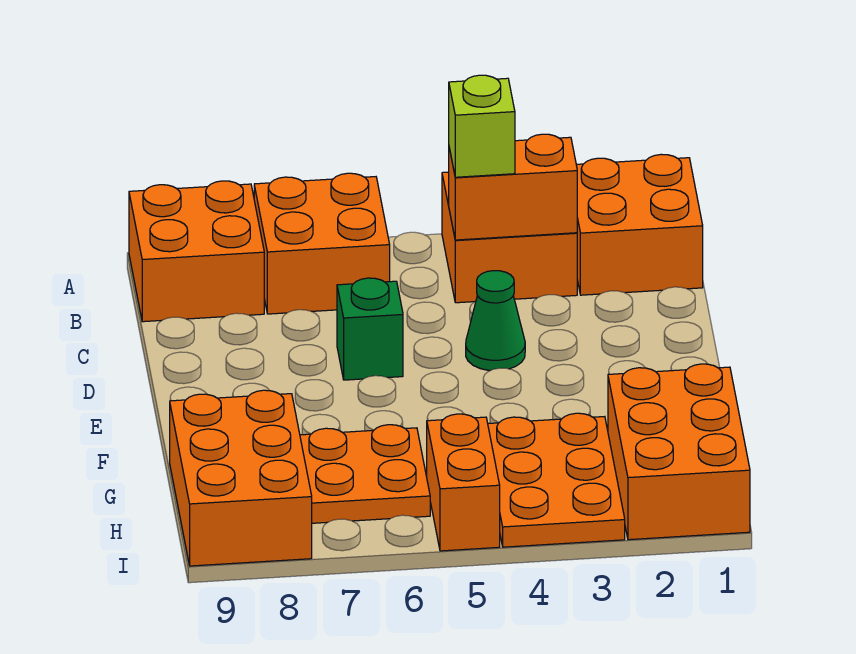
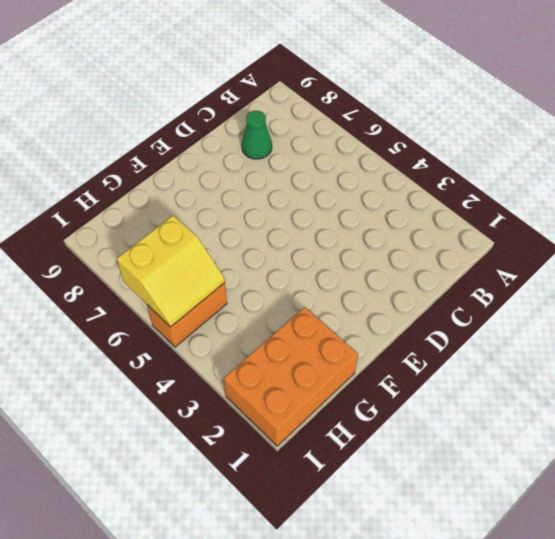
green cone C8 level 1 -> green cone D4 level 1
yellow slope H5:I6 level 2 top 6 -> none
none -> orange brick A1:B2 level 1
none -> orange brick A3:B4 level 1
none -> orange brick A6:B7 level 1

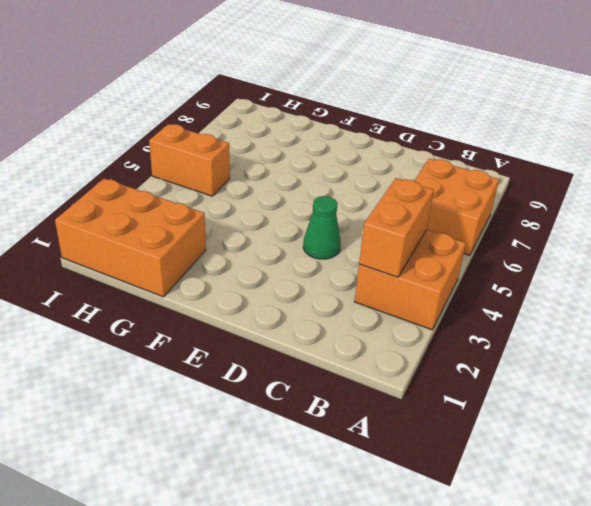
none -> orange brick A1:B2 level 1
none -> orange brick A8:B9 level 1
none -> green brick D6 level 1

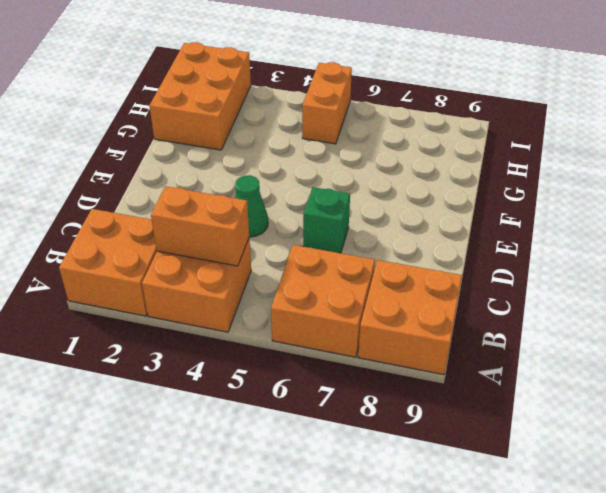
none -> orange plate G3:I4 level 1
none -> orange plate G6:H7 level 1
none -> orange brick G8:I9 level 1

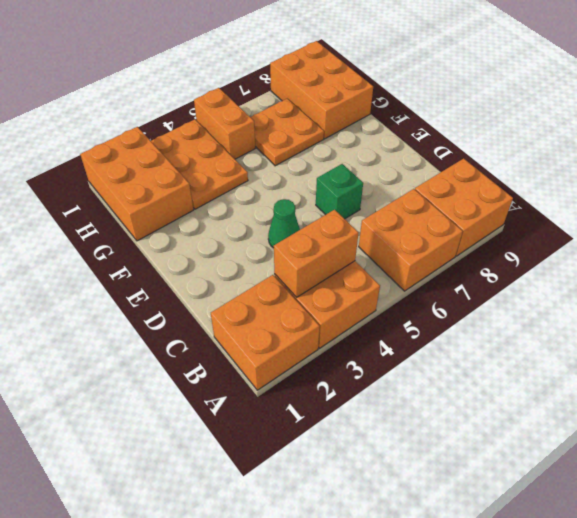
none -> lime brick B4 level 3

